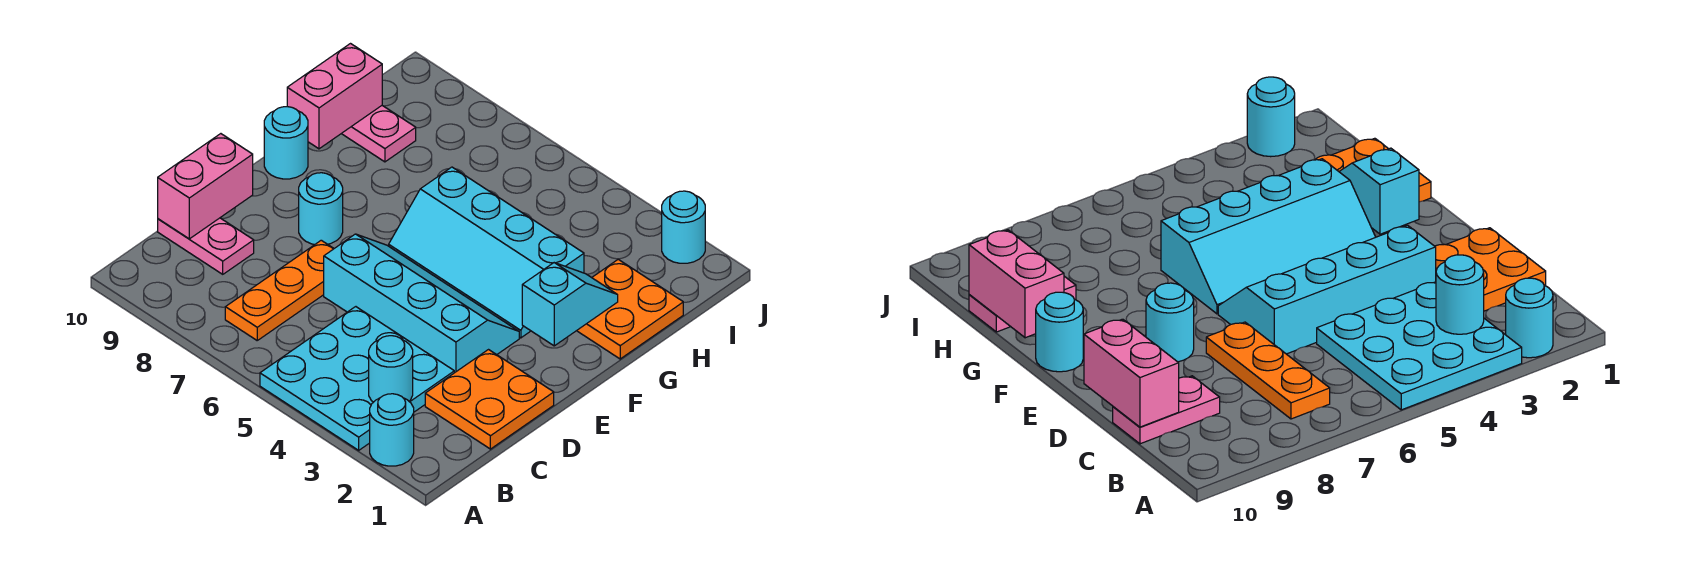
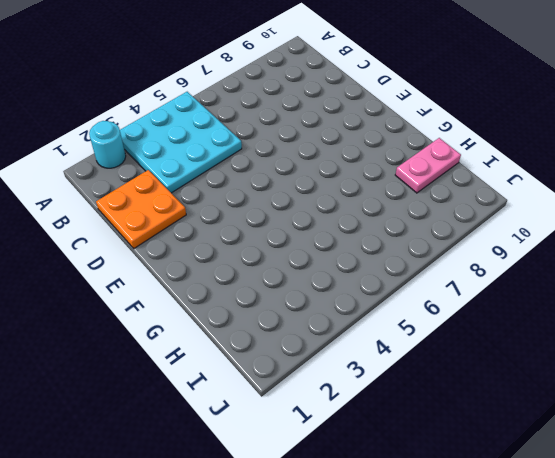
none -> orange plate B7:D7 level 1
none -> pink plate C9:C10 level 1
none -> cyan slope D3:E6 level 1 top D

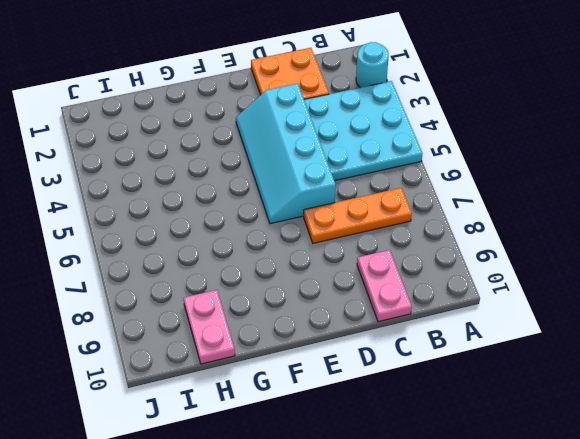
none -> cyan round brick E8 level 1
none -> cyan slope F3:G6 level 1 top G
none -> cyan round brick F10 level 1

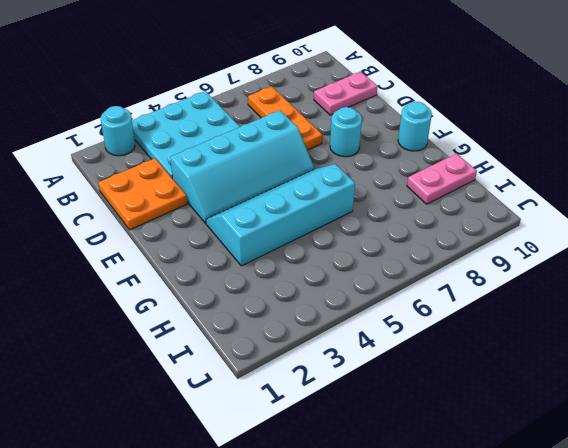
none -> orange plate G1:H2 level 1
none -> cyan round brick J2 level 1
none -> cyan round brick B3 level 2

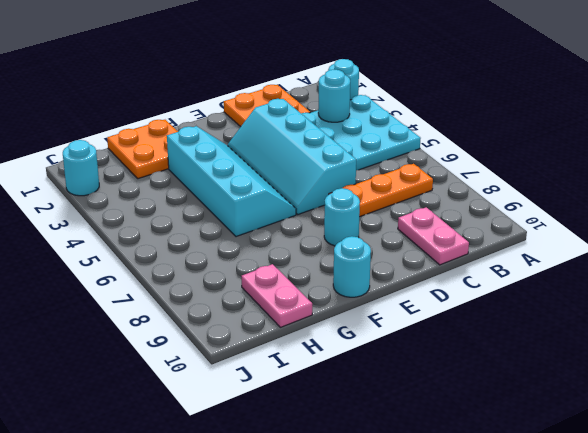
none -> pink brick C10:D10 level 2
none -> cyan slope F2:G2 level 2 top F
none -> pink brick G10:H10 level 2

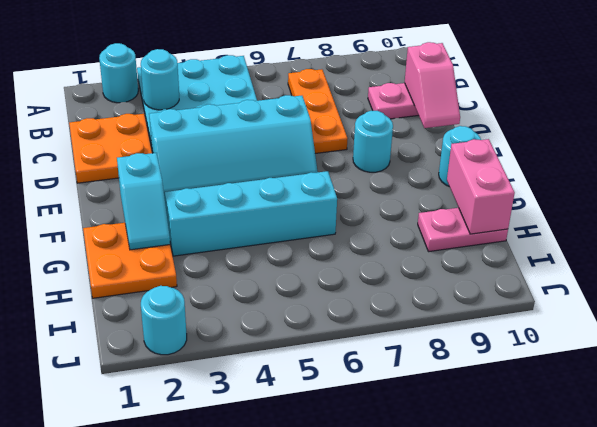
pink slope C10:D10 level 2 top C -> pink brick C10:D10 level 2

